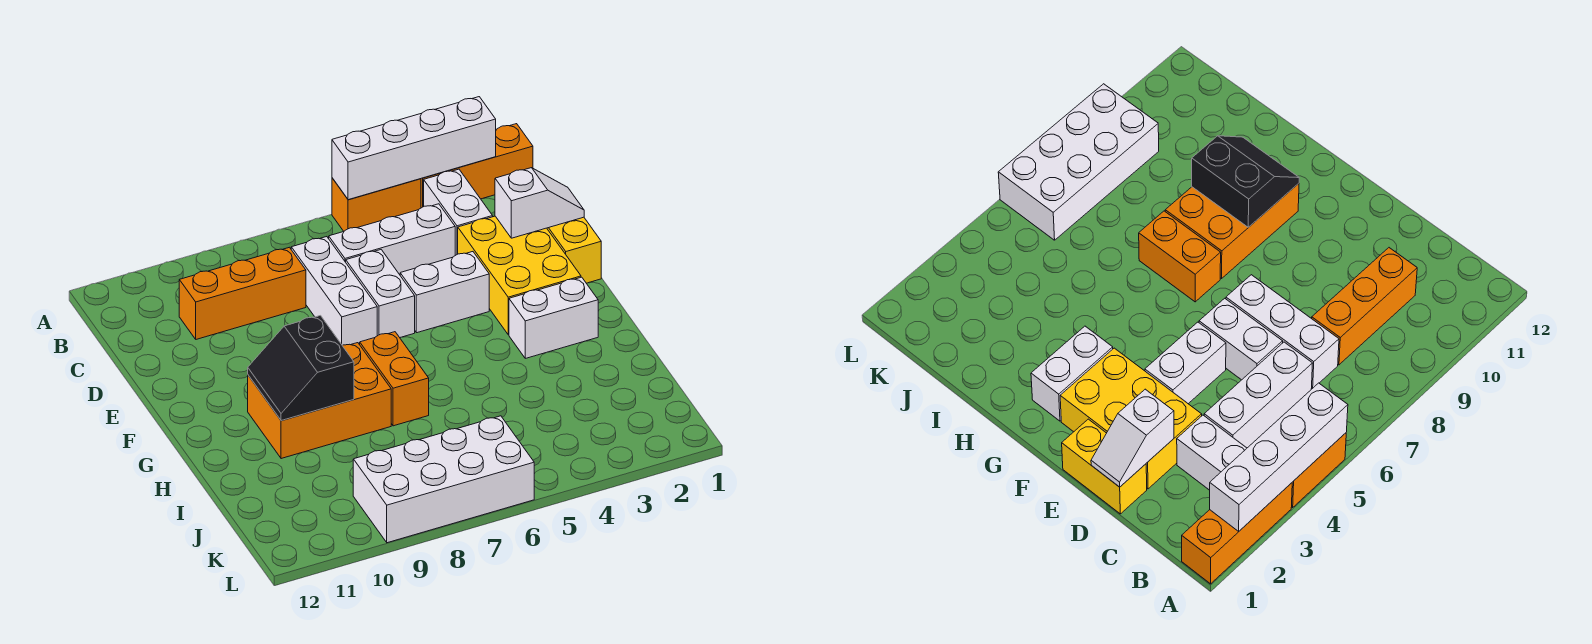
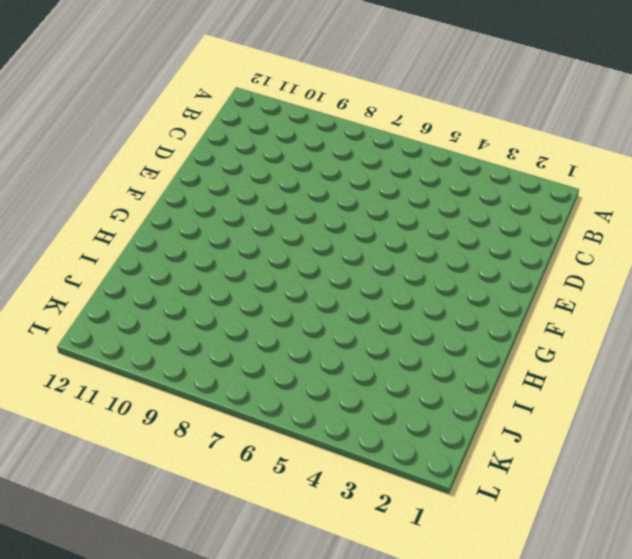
none -> orange brick A1:A3 level 1
none -> orange brick A4:A5 level 1
none -> white brick B3:C3 level 1

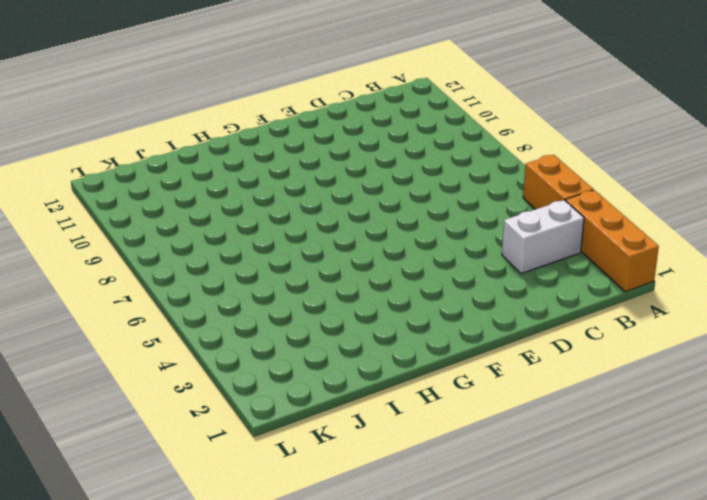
none -> white brick C4:C6 level 1
none -> white brick C7:E7 level 1
none -> orange brick C8:C10 level 1

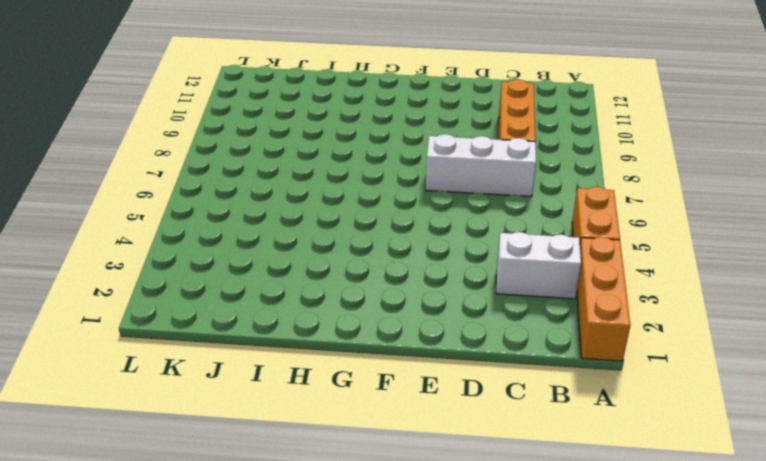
none -> white brick C4:C6 level 1
none -> yellow brick D1:E1 level 1
none -> yellow brick D2:F3 level 1

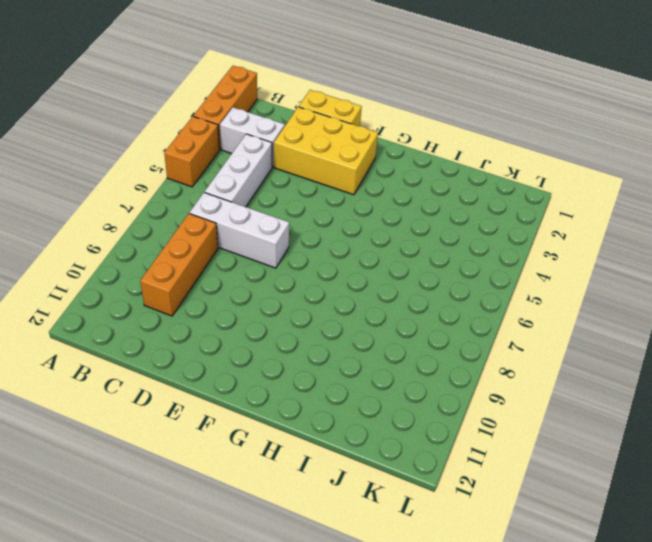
none -> white brick D6:E6 level 1
none -> white brick E4:E5 level 1
none -> white brick G2:G3 level 1

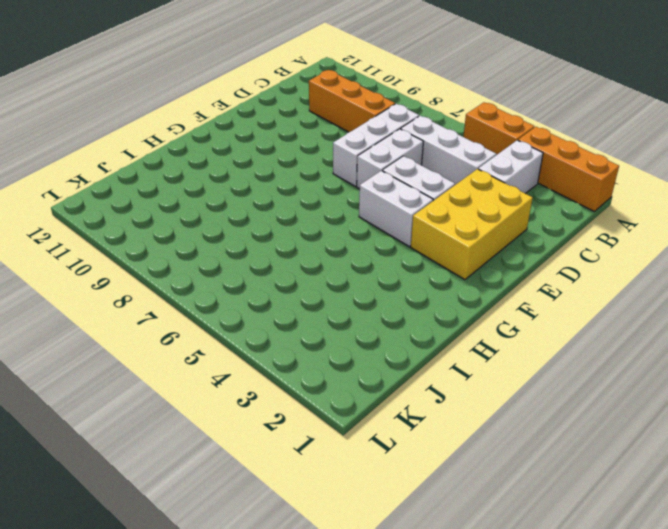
white brick F4:F5 level 1 -> white brick G2:G3 level 1
none -> yellow brick D1:E1 level 1
none -> orange brick G7:H7 level 1
none -> orange brick G8:H10 level 1

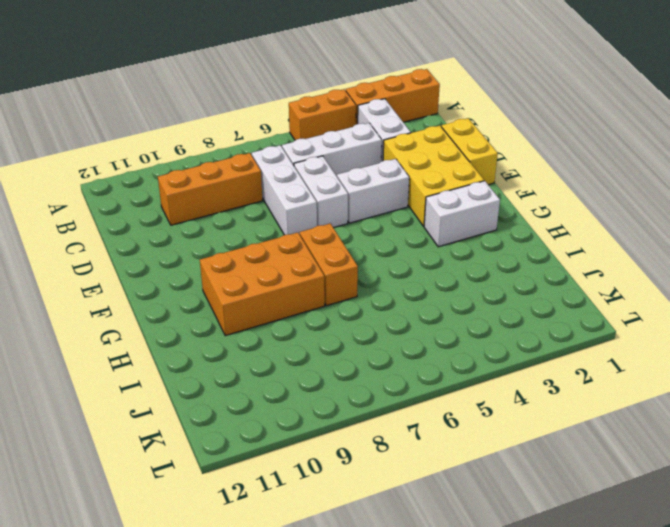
none -> white brick K6:L9 level 1
none -> white brick A2:A5 level 2
none -> white slope D1:D2 level 2 top 2

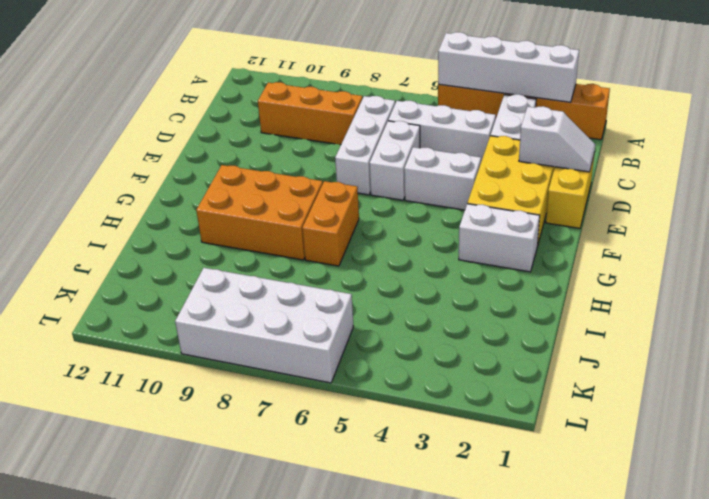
none -> black slope G9:H10 level 2 top 9

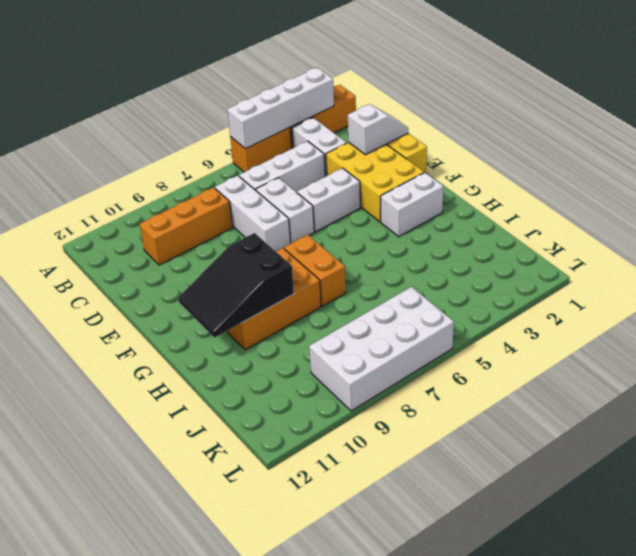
black slope G9:H11 level 2 top 9 -> black slope G9:H10 level 2 top 9

